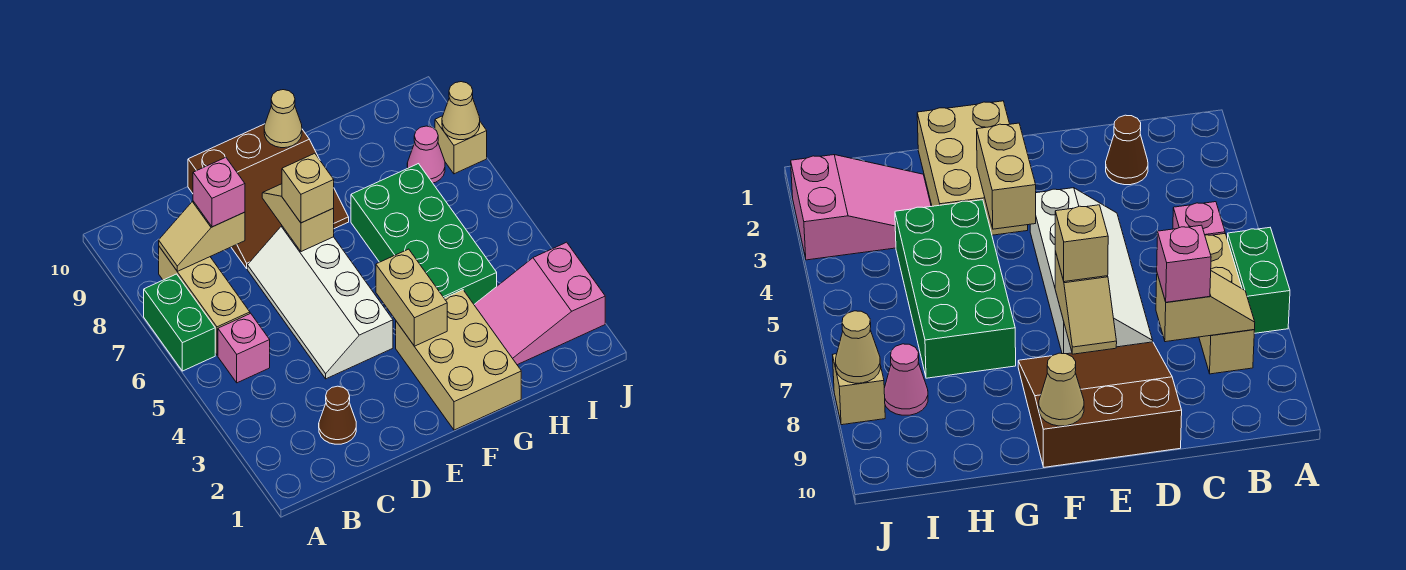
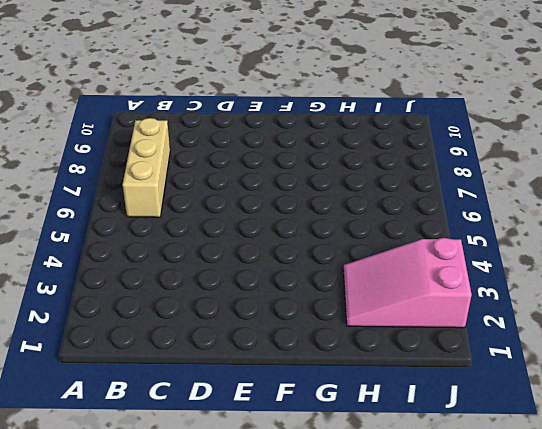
none -> green brick A6:A7 level 1
none -> pink brick B5 level 1
none -> brown cone C2 level 1

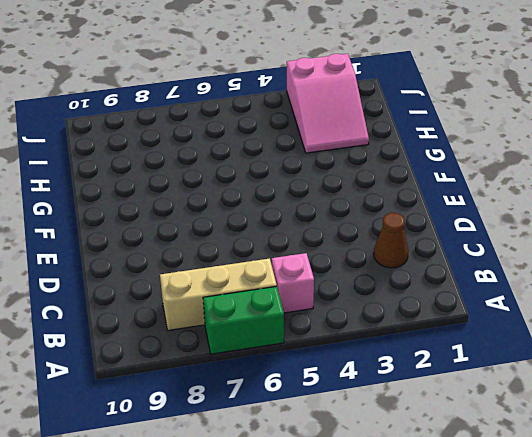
none -> white slope D4:E7 level 1 top E
none -> brown slope D8:F10 level 1 top 10
none -> tan brick F1:G3 level 1

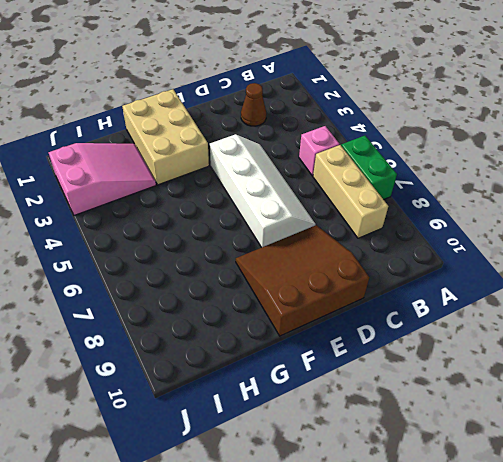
none -> green brick G4:H7 level 1
none -> pink cone I8 level 1
none -> tan brick J8 level 1

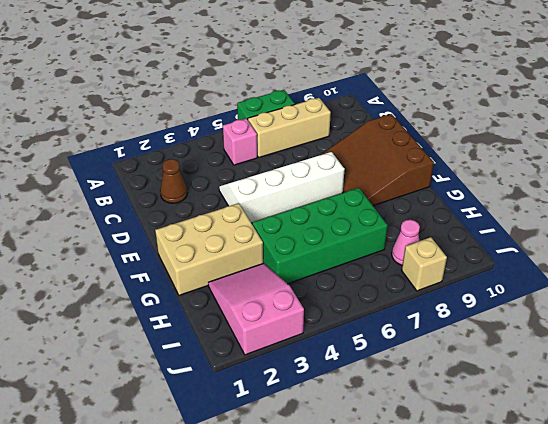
none -> tan slope B8:C8 level 2 top C
none -> tan slope E7:E8 level 2 top 7
none -> tan brick F3:F4 level 2

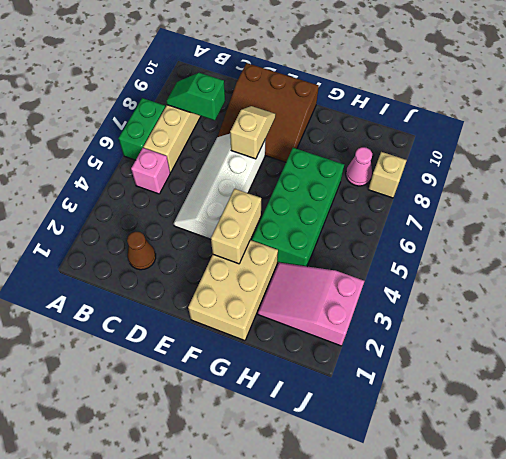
green slope B8:C8 level 2 top C -> tan slope B8:C8 level 2 top C
none -> tan cone F10 level 2
none -> tan cone J8 level 2
none -> pink brick C8 level 3

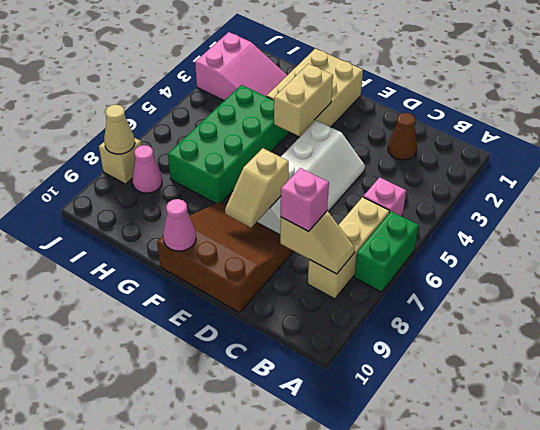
pink cone F10 level 2 -> tan cone F10 level 2
none -> tan brick E7 level 3

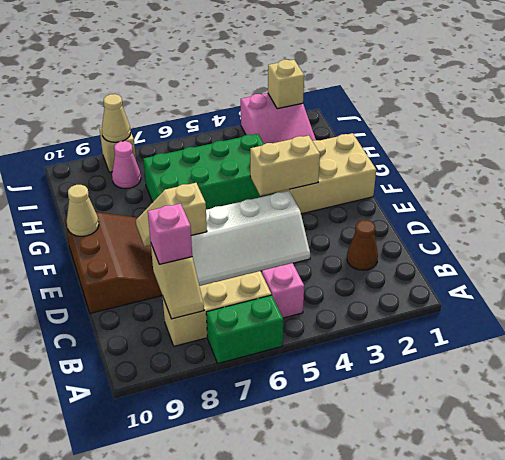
tan brick J2 level 2 -> tan brick E7 level 3

